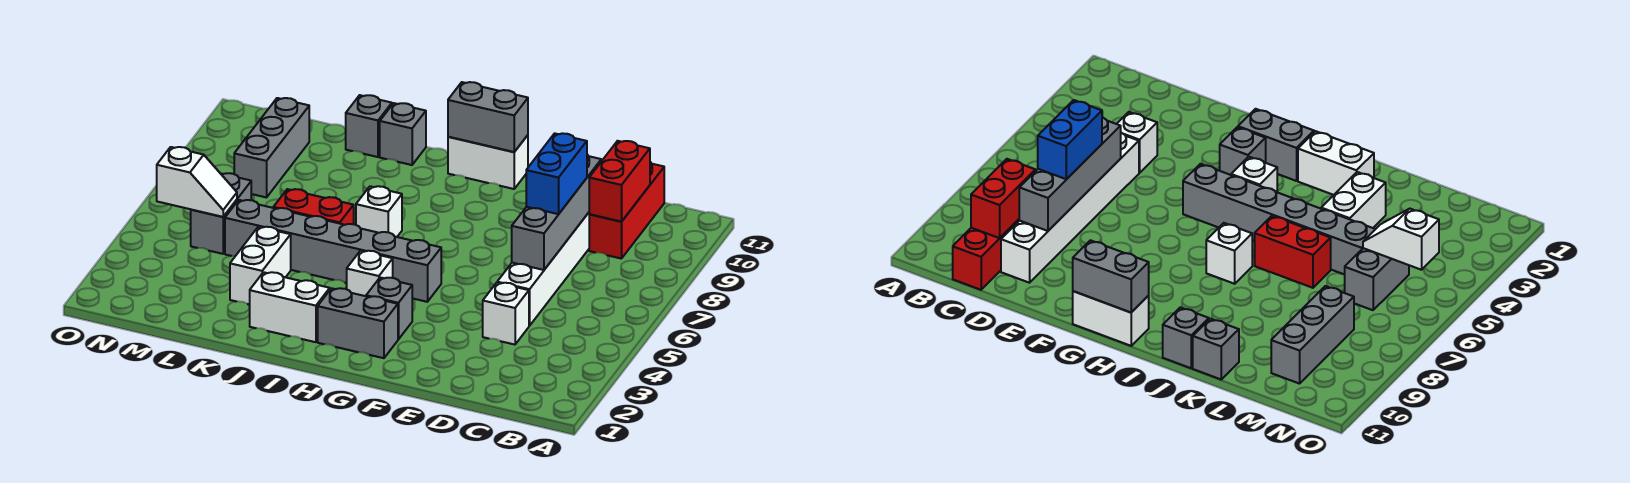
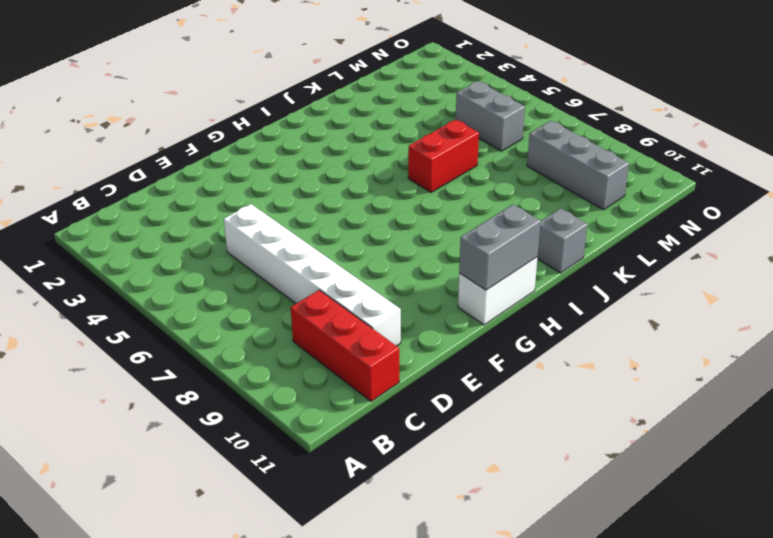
none -> white brick D4 level 1
none -> grey brick G2:H2 level 1
none -> grey brick G3 level 1

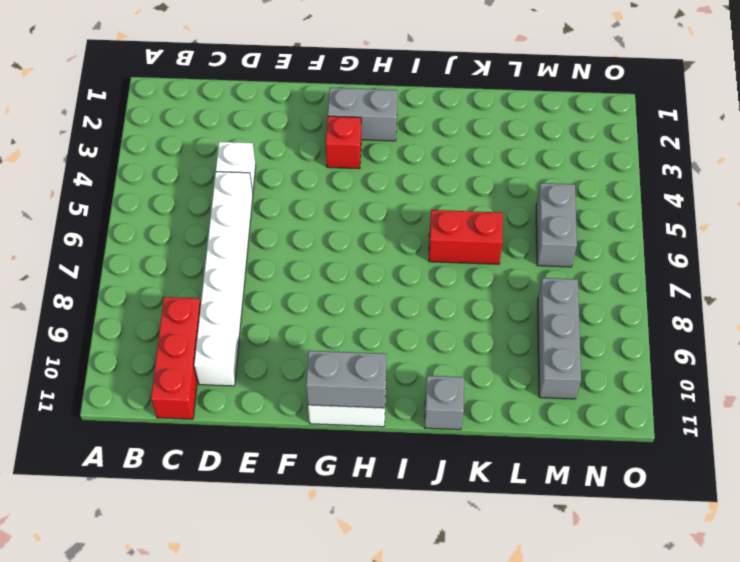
red brick G3 level 1 -> grey brick G3 level 1
none -> grey brick G5:L5 level 1
none -> white brick H4 level 1
none -> white brick I2:J2 level 1

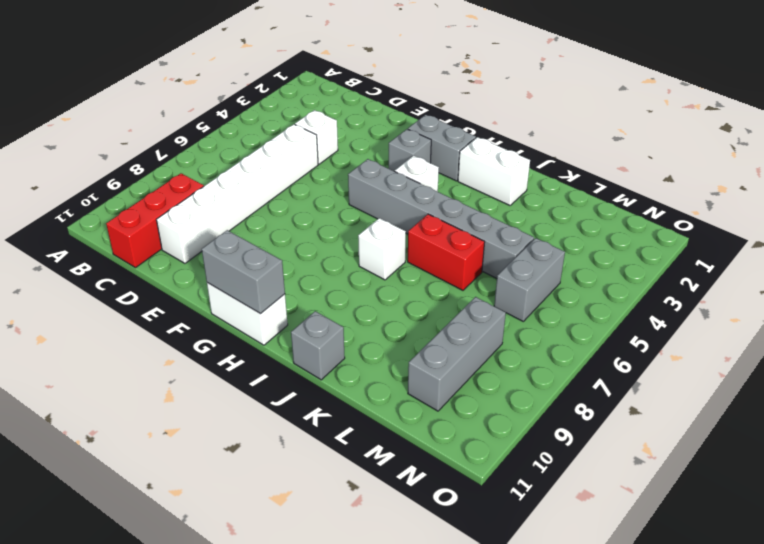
none -> white brick K3:K4 level 1
none -> grey brick K11 level 1
none -> red brick C9:C10 level 2

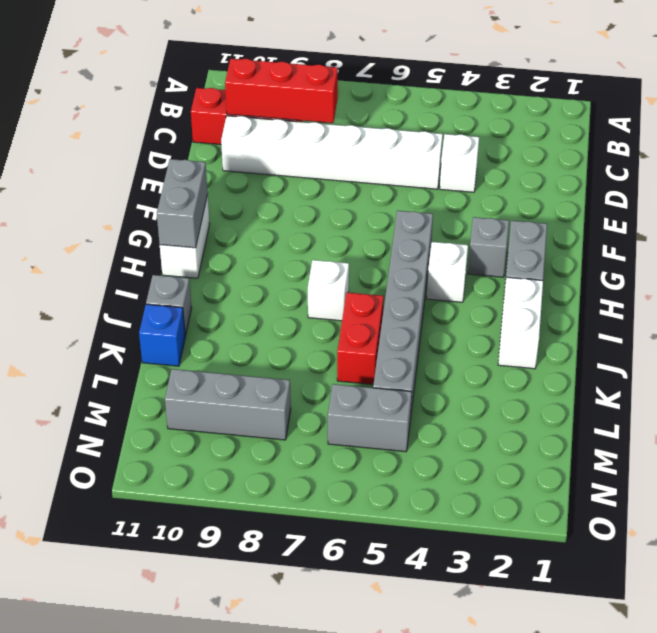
red brick C8:C10 level 2 -> red brick C9:C10 level 2
blue brick K11 level 1 -> grey brick K11 level 1
none -> white brick K3:K4 level 1
none -> grey brick D6:D9 level 2
none -> white slope M5:N5 level 2 top N

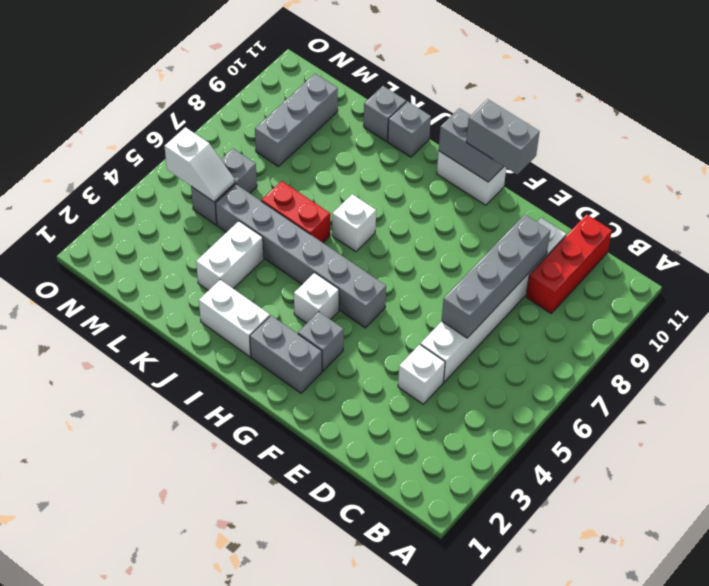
grey brick F11:G11 level 3 -> none
none -> red brick C9:C10 level 2
none -> blue brick D7:D8 level 3

